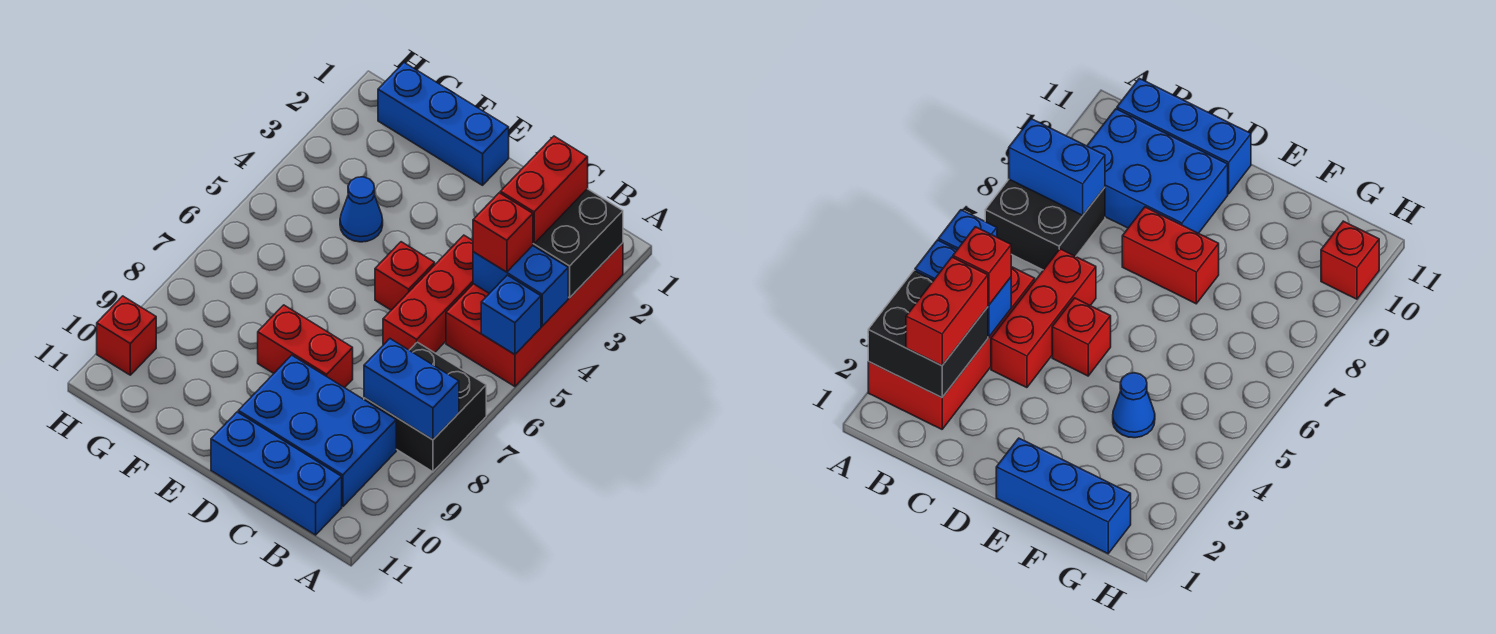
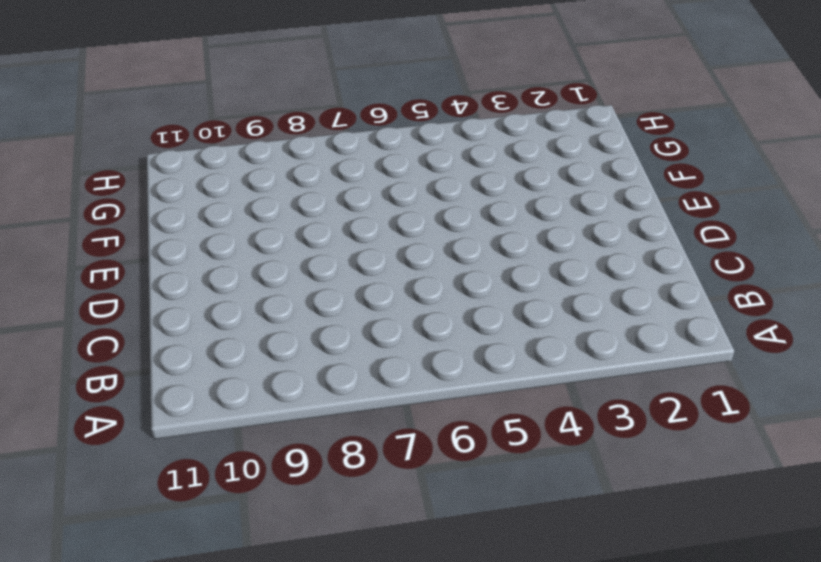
none -> red brick A2:B5 level 1
none -> black brick A7:B8 level 1
none -> blue brick B9:D10 level 1

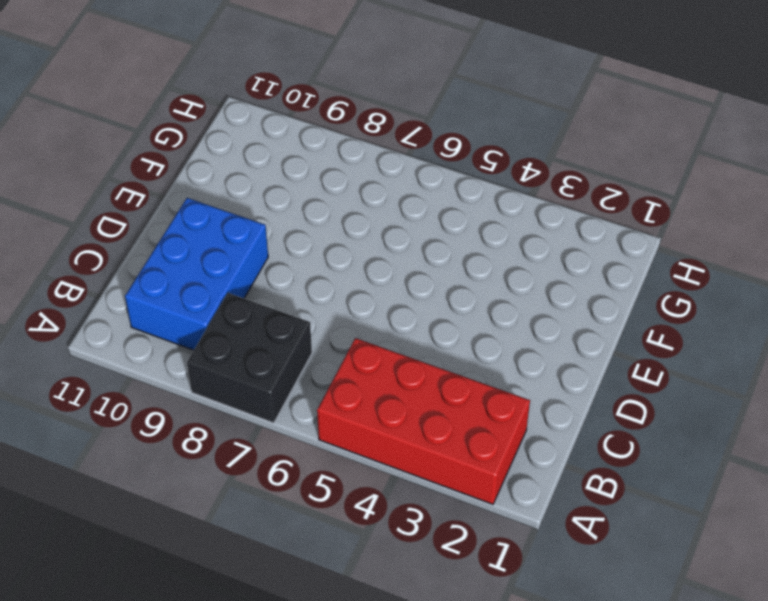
none -> blue brick B11:D11 level 1
none -> red brick C4:C6 level 1
none -> red brick D5 level 1

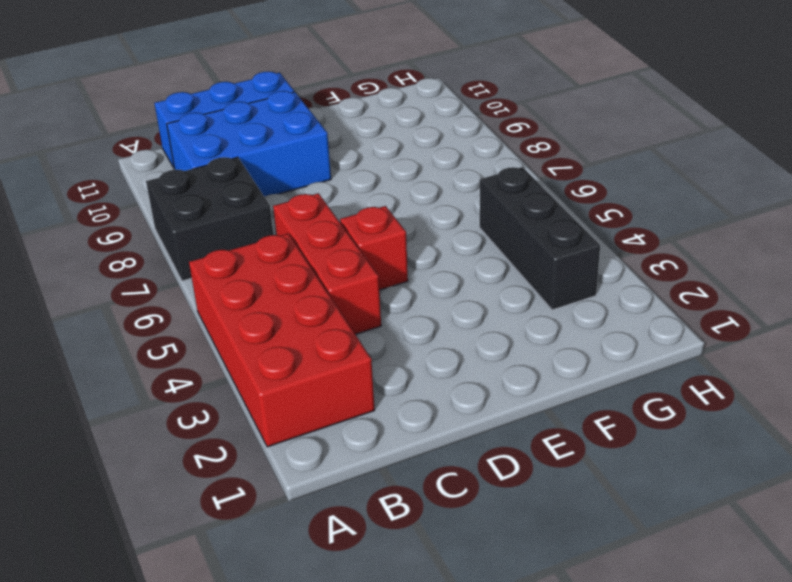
black brick G3:G5 level 1 -> none
none -> red brick D8:E8 level 1
none -> blue brick E1:G1 level 1
none -> blue cone F4 level 1

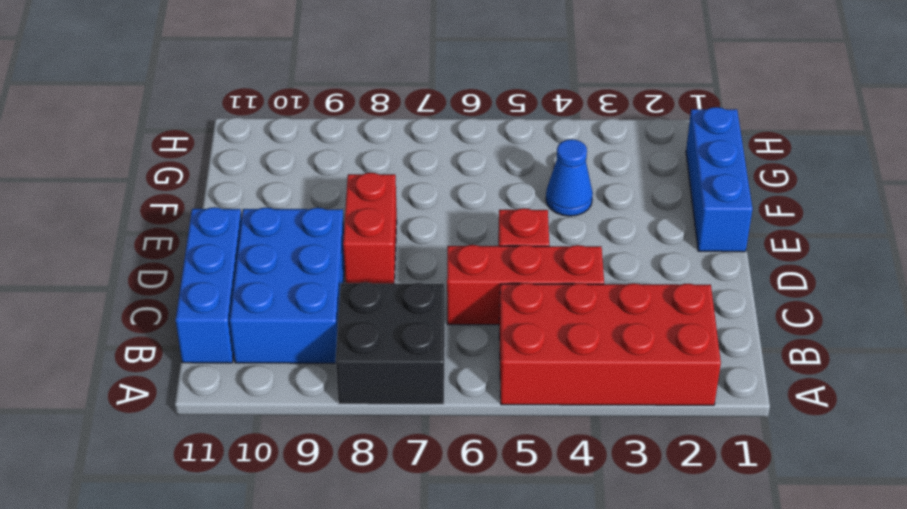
none -> red brick H10 level 1
none -> black brick A2:B3 level 2
none -> blue brick A4:B4 level 2

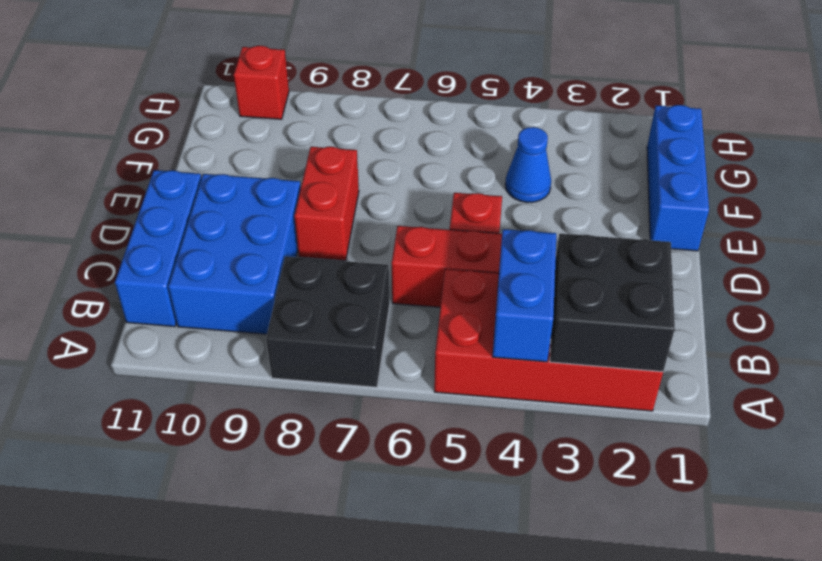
none -> blue brick A5 level 2
none -> blue brick A8:B8 level 2
none -> red brick B2:B3 level 3

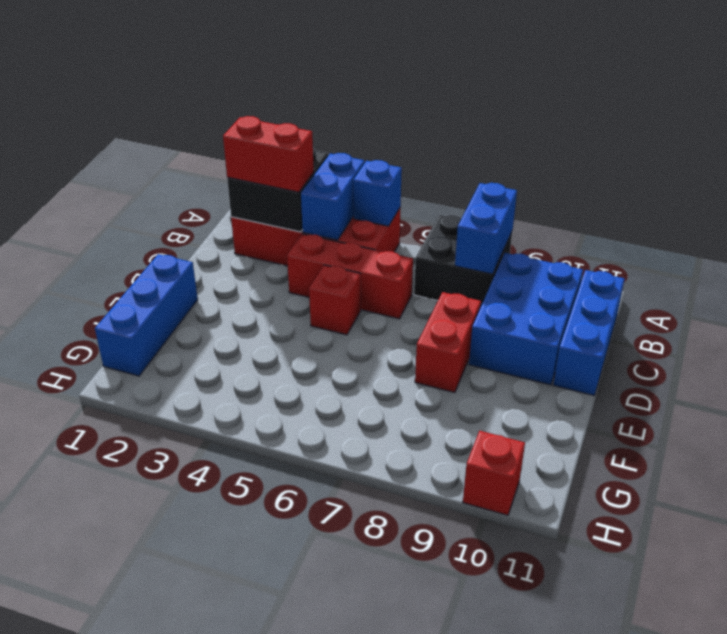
none -> blue cone F4 level 1
none -> red brick B4 level 3

